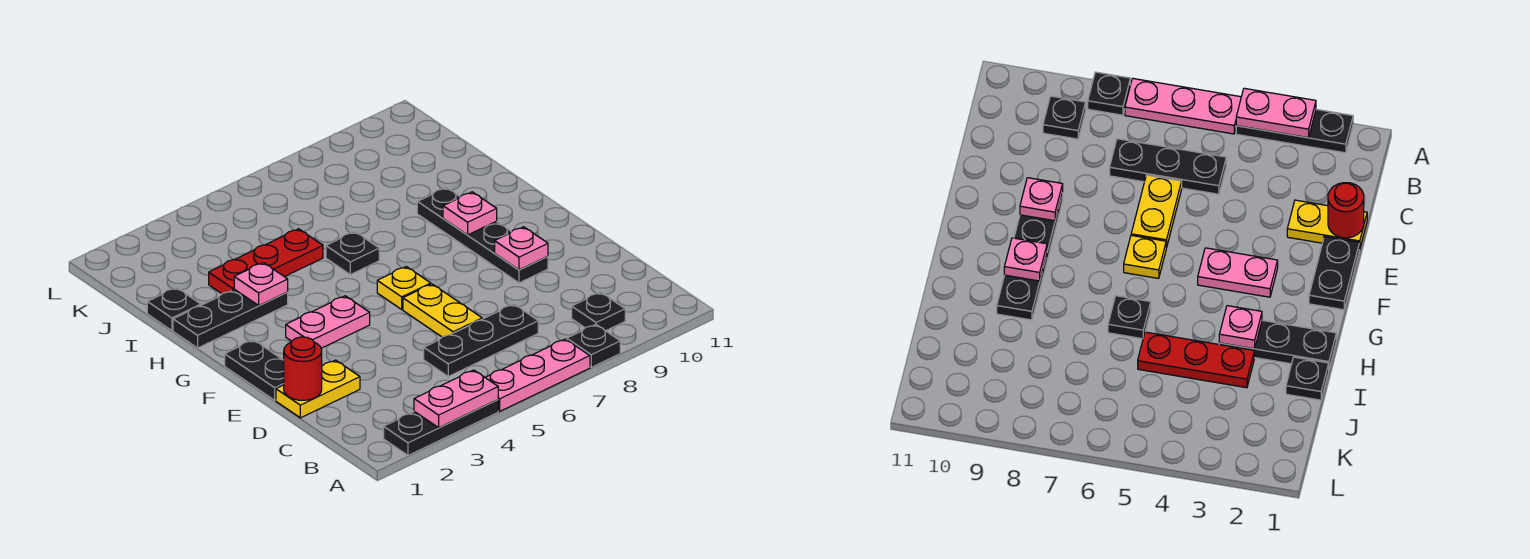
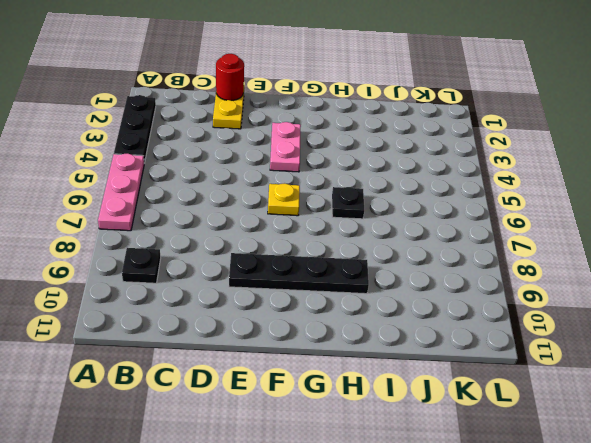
none -> black plate A8 level 1
none -> black plate C5:C7 level 1
none -> yellow plate D6:E6 level 1

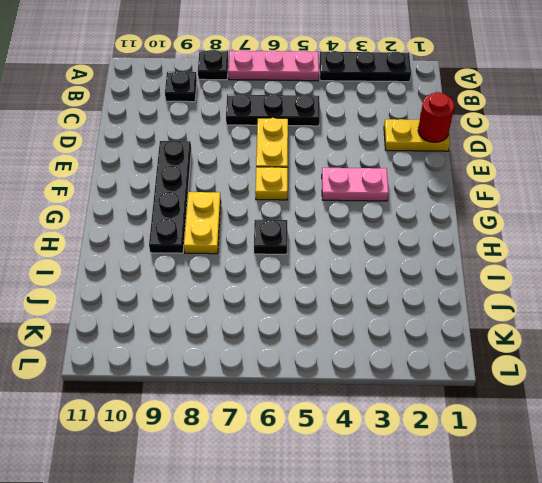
yellow plate G8:H8 level 1 -> none
none -> black plate E1:F1 level 1
none -> black plate H1:H3 level 1
none -> black plate I1 level 1

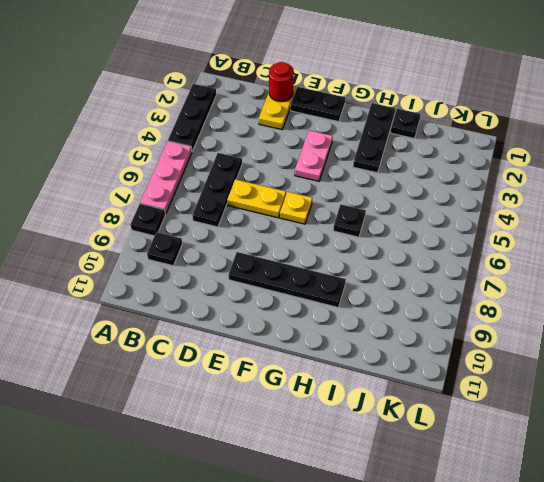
none -> red plate I3:I5 level 1
none -> pink plate A3:A4 level 2
none -> pink plate E9 level 2

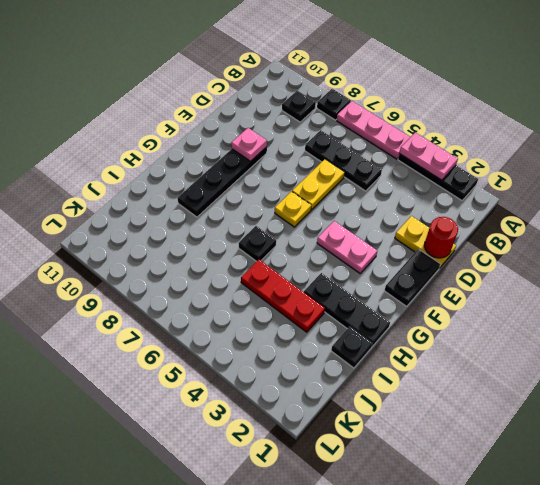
none -> pink plate G9 level 2
none -> pink plate H3 level 2

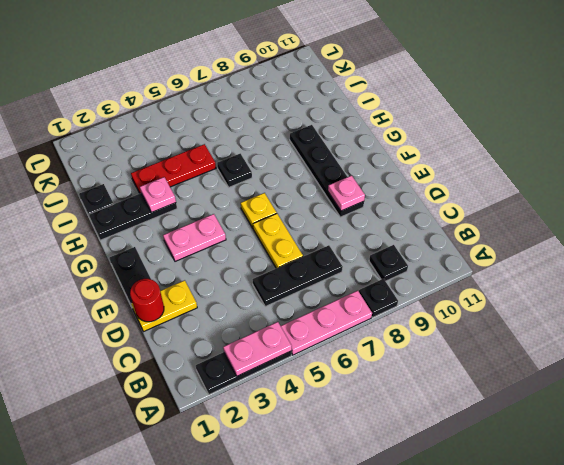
none -> pink plate G9 level 2

